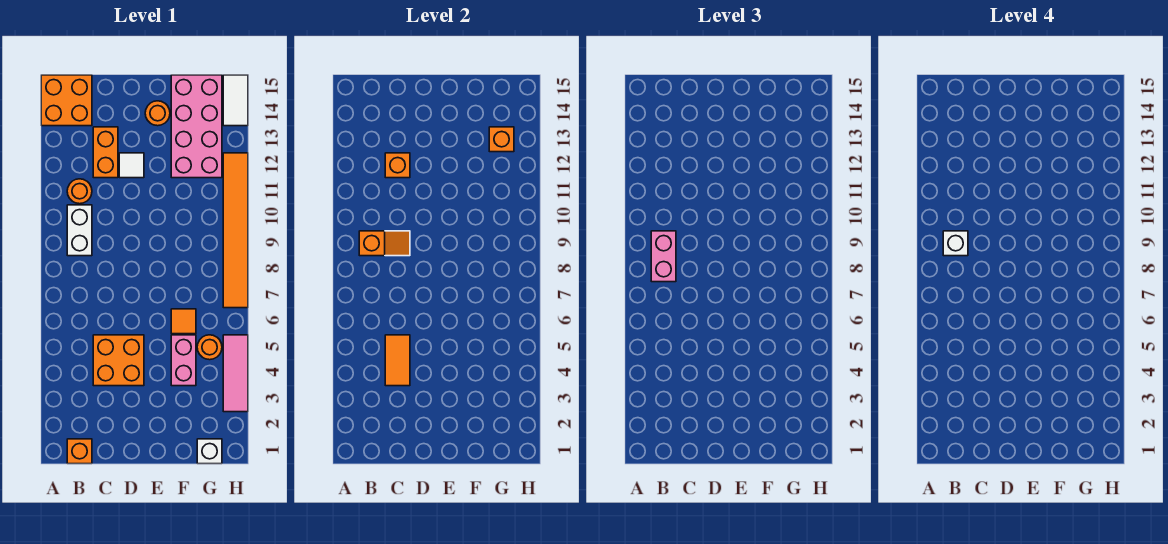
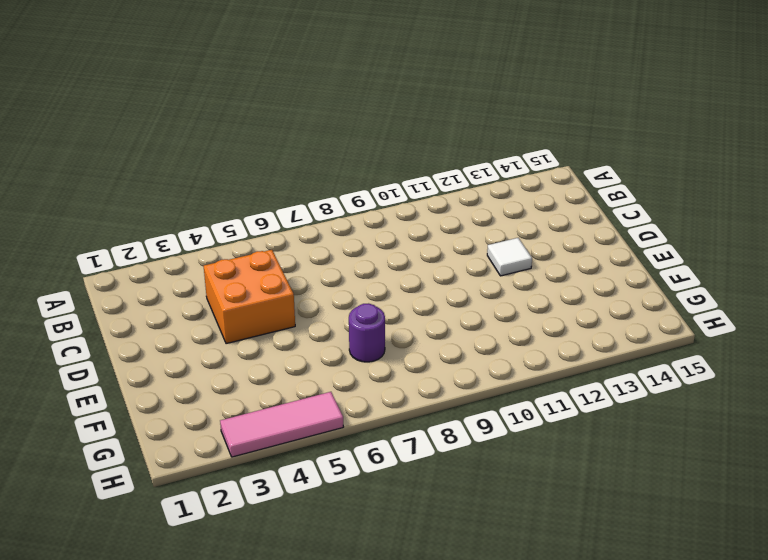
purple round brick F7 level 1 -> none
none -> orange brick A14:B15 level 1
none -> orange brick B1 level 1
none -> white brick B9:B10 level 1

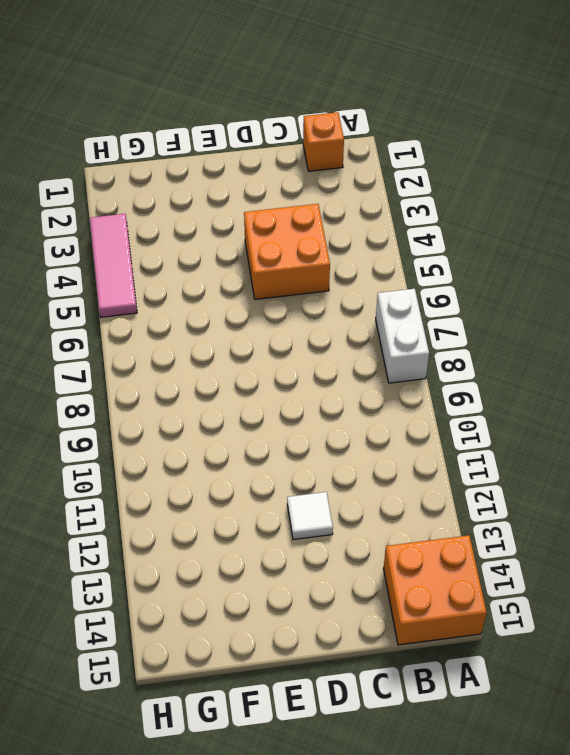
white brick A7:A8 level 1 -> white brick B9:B10 level 1
none -> orange round brick B11 level 1
none -> orange brick C12:C13 level 1
none -> orange round brick E14 level 1

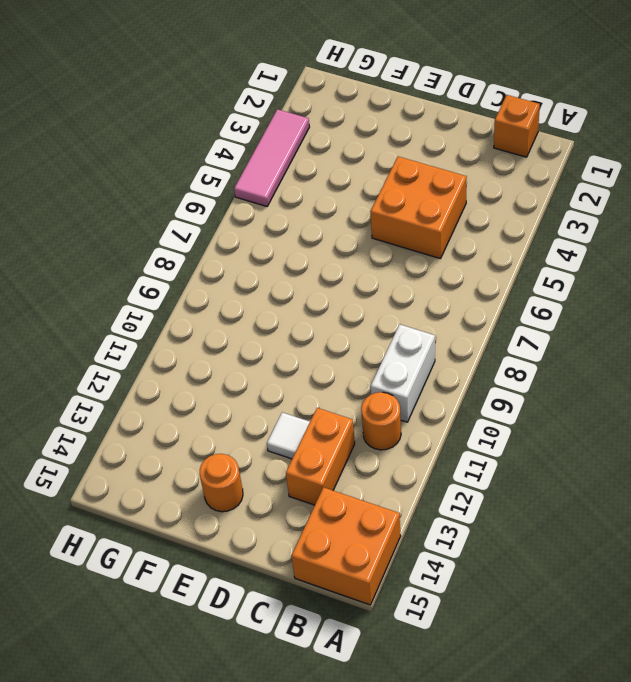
none -> pink brick F4:F5 level 1
none -> orange tile F6 level 1
none -> pink brick F12:G15 level 1

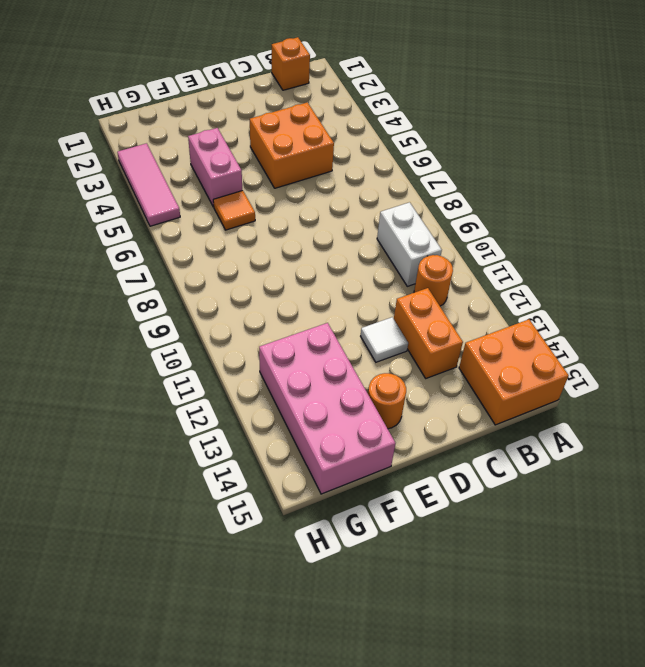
none -> white brick G1 level 1
none -> orange round brick G5 level 1
none -> orange tile H7:H12 level 1

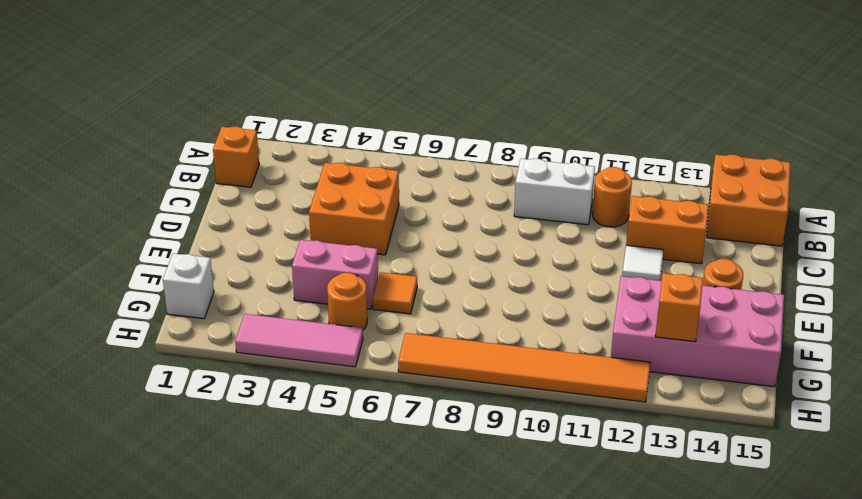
none -> white tile H14:H15 level 1
none -> orange slope B9:C9 level 2 top B
none -> orange tile C4:C5 level 2

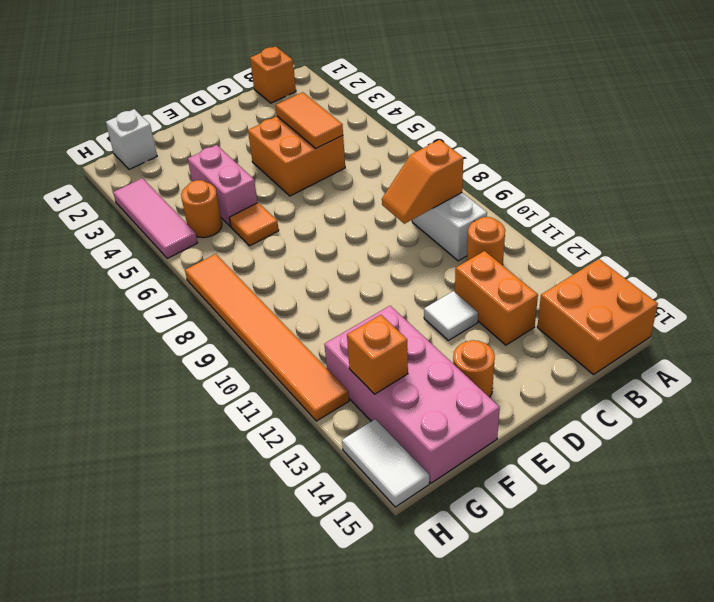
none -> orange brick C12 level 2
none -> pink brick B8:B9 level 3
none -> white brick B9 level 4

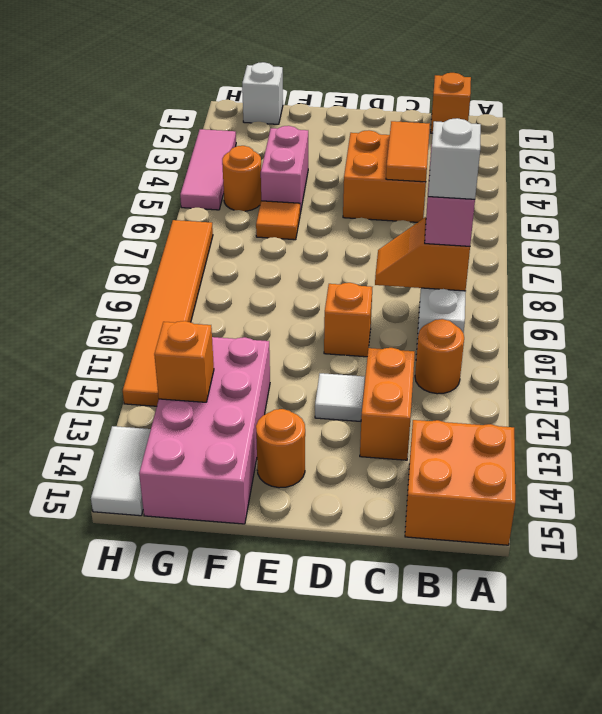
orange brick D10 level 1 -> orange brick C12 level 2

